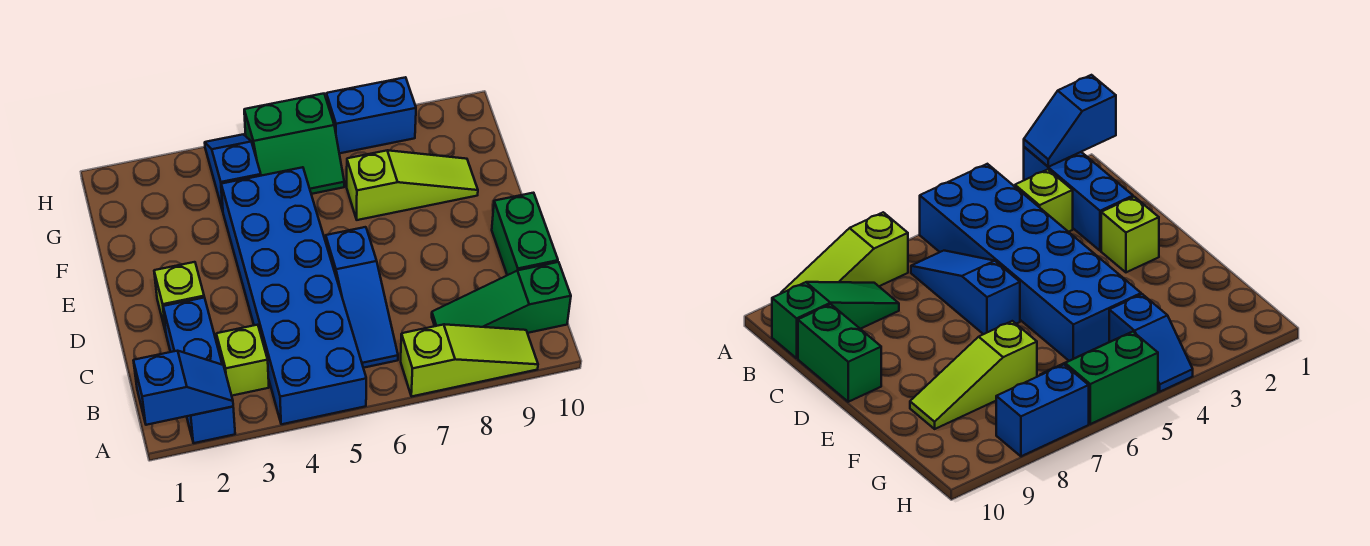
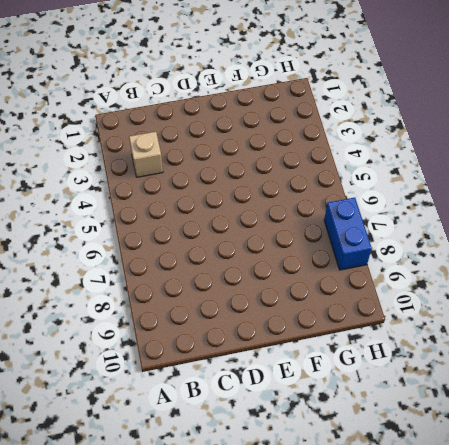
tan brick B3 level 1 -> lime brick B3 level 1
none -> blue brick A2:C2 level 1
none -> blue brick A4:F5 level 1
none -> lime slope A7:A9 level 1 top 7

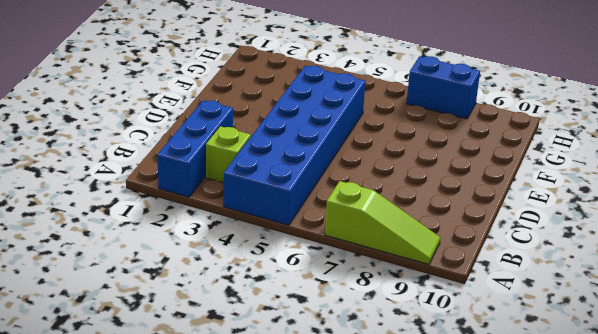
none -> blue slope B6:D6 level 1 top D
none -> green slope B8:B10 level 1 top 10
none -> green brick C10:D10 level 1

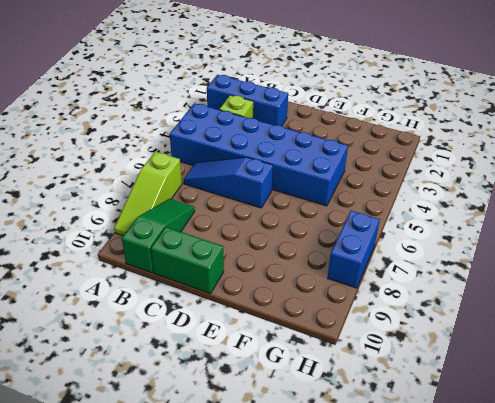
none -> lime brick D2 level 1
none -> lime slope F7:F9 level 1 top 7
none -> blue slope G4:H4 level 1 top G

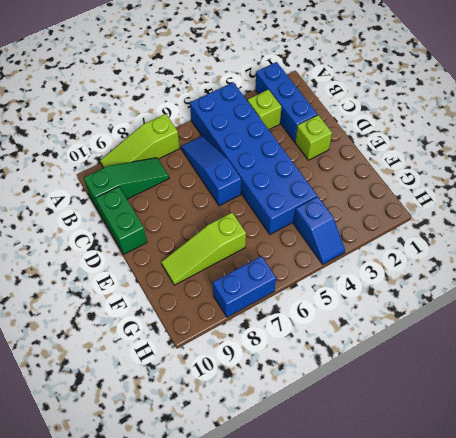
none -> green slope G5:H6 level 1 top H
none -> blue slope A1:A2 level 2 top 1

